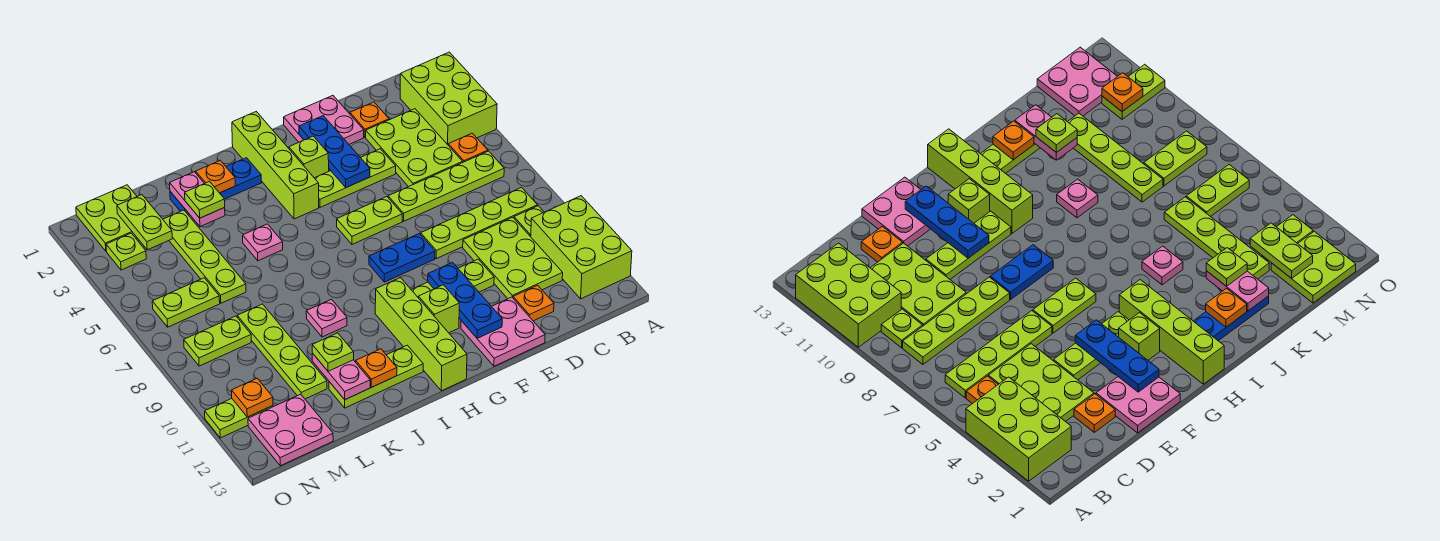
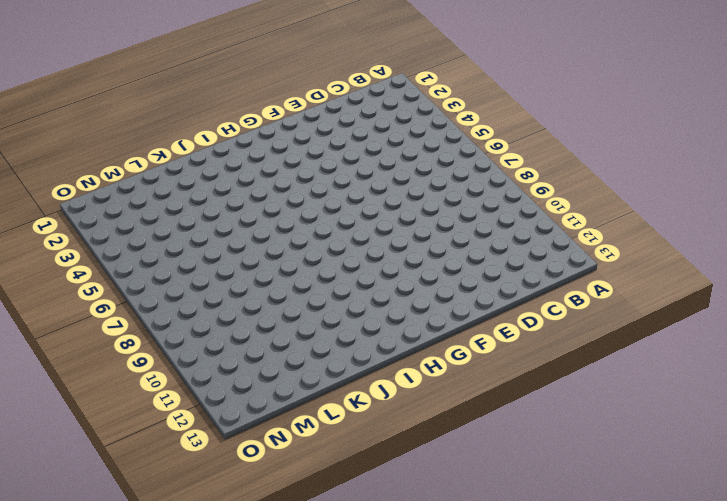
none -> lime brick A2:B4 level 1
none -> lime brick A10:B12 level 1
none -> orange plate B5 level 1
none -> lime plate B6:E6 level 1

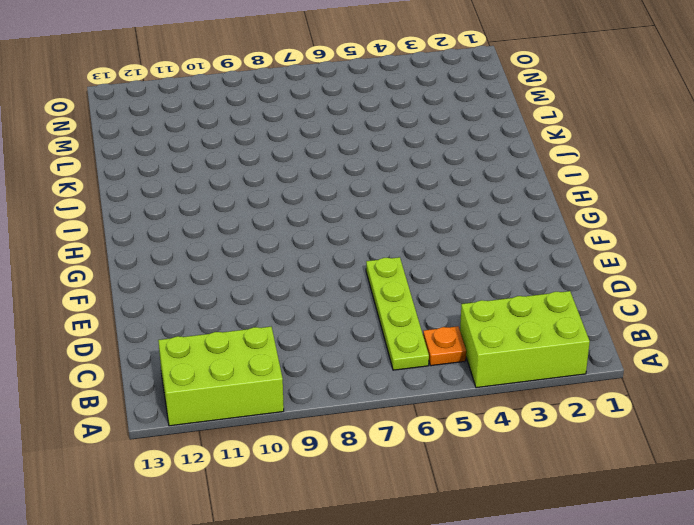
none -> lime plate B8:E8 level 1
none -> lime plate B9 level 1
none -> lime plate C3:D5 level 1
none -> lime plate C9:D11 level 1

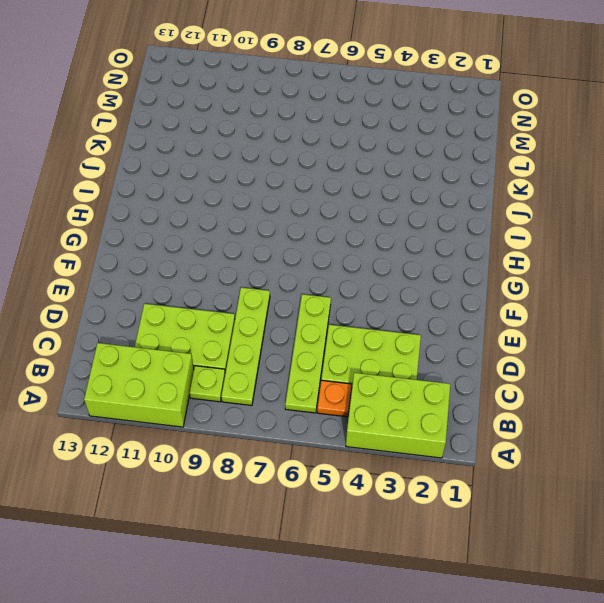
none -> orange plate D2 level 1
none -> orange plate D12 level 1
none -> pink plate E1:F2 level 1
none -> lime plate E4:G4 level 1

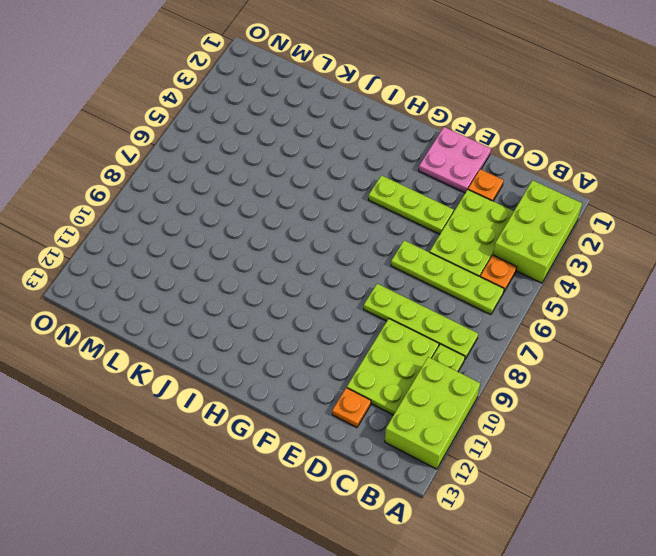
none -> lime plate E10:G10 level 1
none -> pink plate E12:F13 level 1
none -> lime plate F6:G6 level 1
none -> blue plate F8:G8 level 1

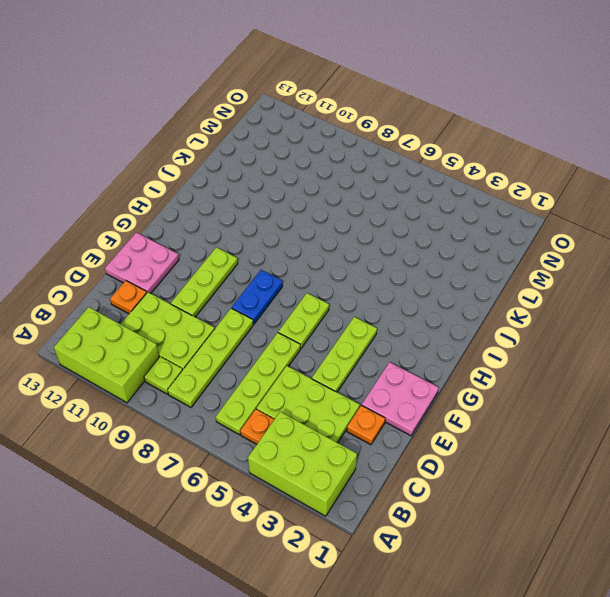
none -> lime brick G3 level 1
none -> lime brick G11 level 1
none -> lime brick H1:H4 level 1
none -> lime brick H10:H13 level 1

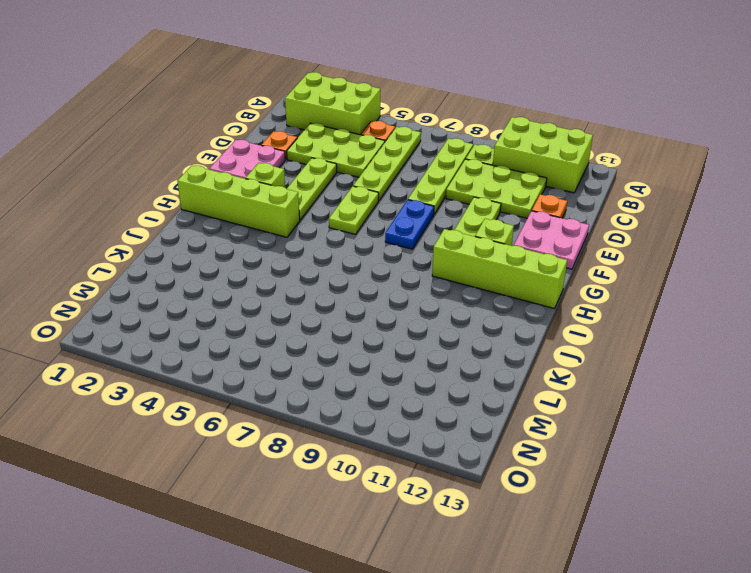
none -> blue plate I2:K2 level 1
none -> lime plate I12:K12 level 1
none -> pink plate J5 level 1
none -> pink plate J9 level 1

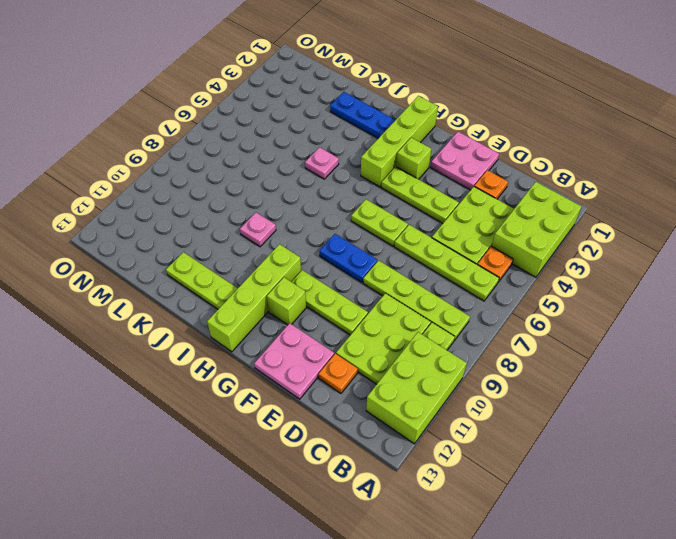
none -> lime plate L3:L6 level 1
none -> lime plate L8:L11 level 1
none -> lime plate M1:N2 level 1
none -> lime plate M6:N6 level 1

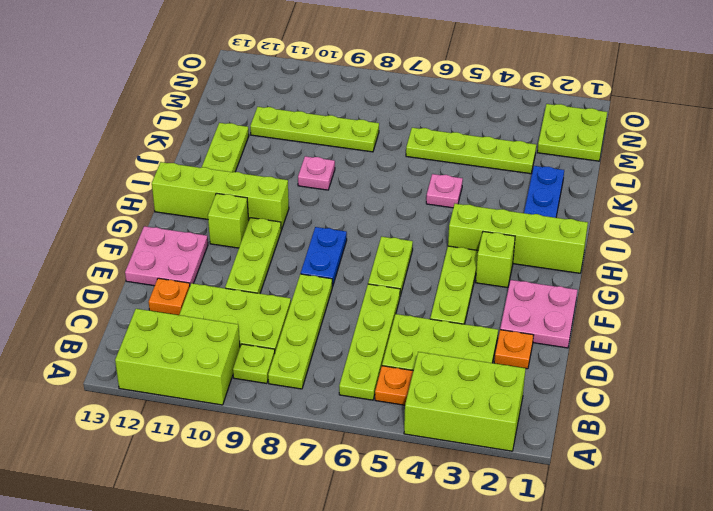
none -> lime plate M6:N6 level 1
none -> lime plate M8:N8 level 1
none -> pink plate M12:N13 level 1
none -> lime plate N3 level 1

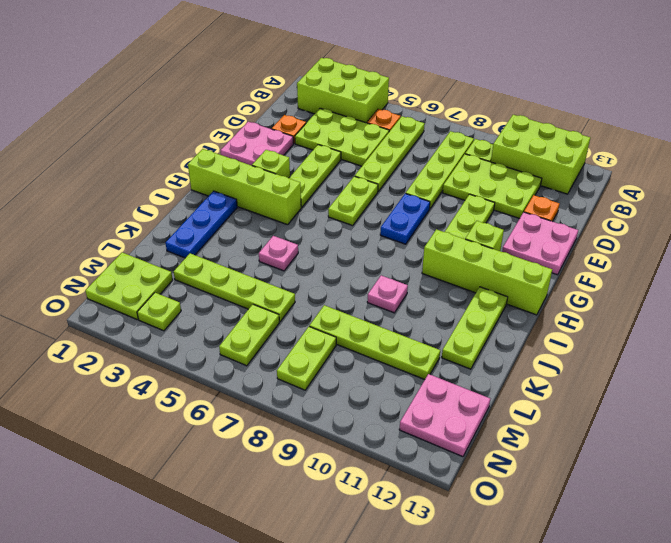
none -> lime plate N11:O11 level 1
none -> blue plate F2:F4 level 2
none -> blue plate F10:F12 level 2
none -> orange plate J2 level 2

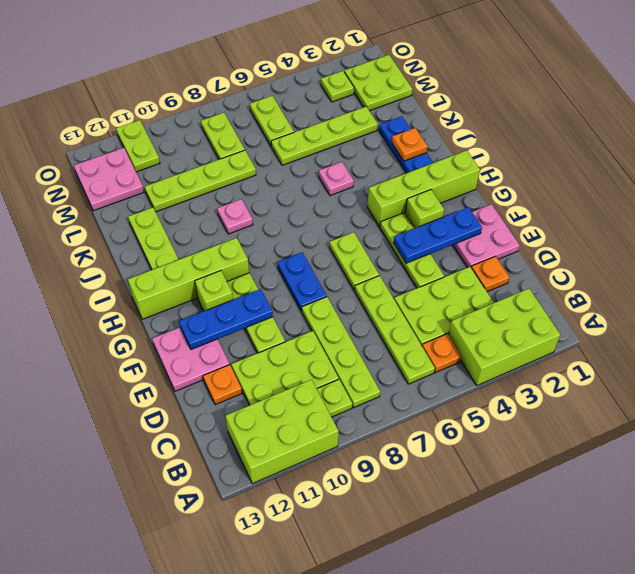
none -> orange plate J12 level 2
none -> pink plate K2:K3 level 2
none -> pink plate K11:K12 level 2
none -> lime plate M2:M3 level 2

